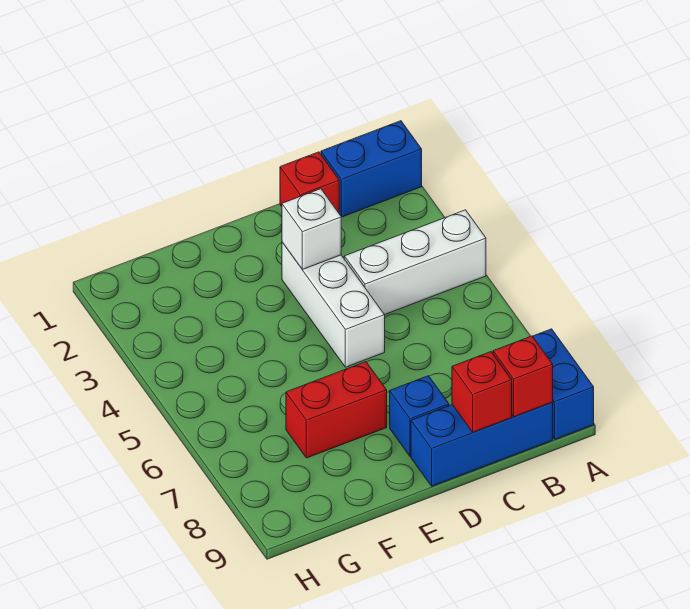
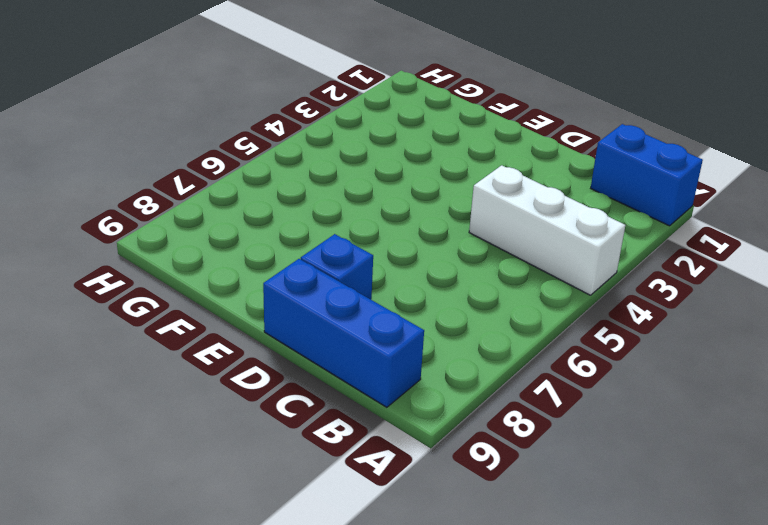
none -> blue brick A8:A9 level 1
none -> red brick C1 level 1

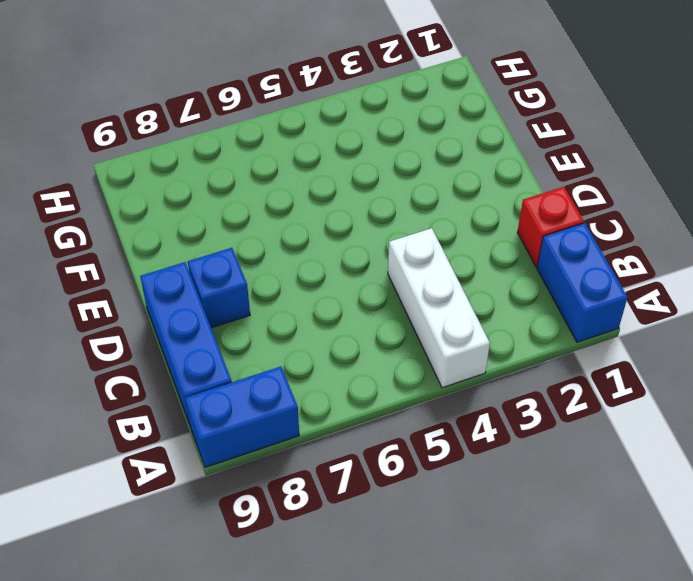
none -> white brick D3:D5 level 1
none -> red brick E7:F7 level 1

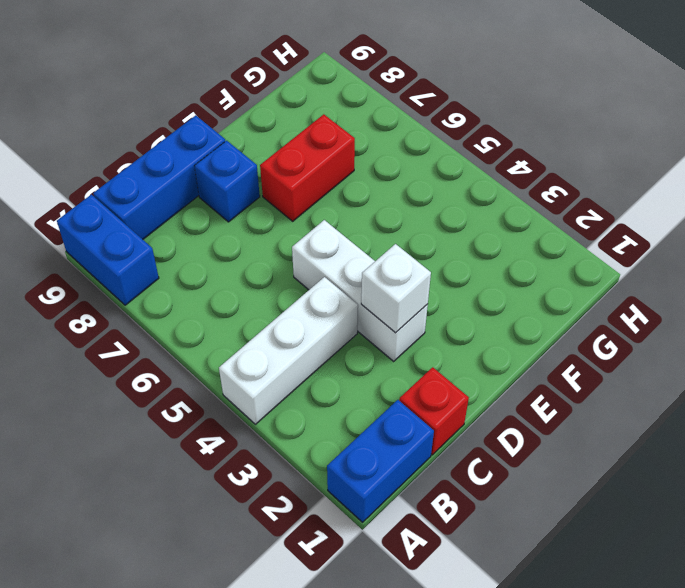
none -> red brick B9 level 2
none -> red brick C9 level 2

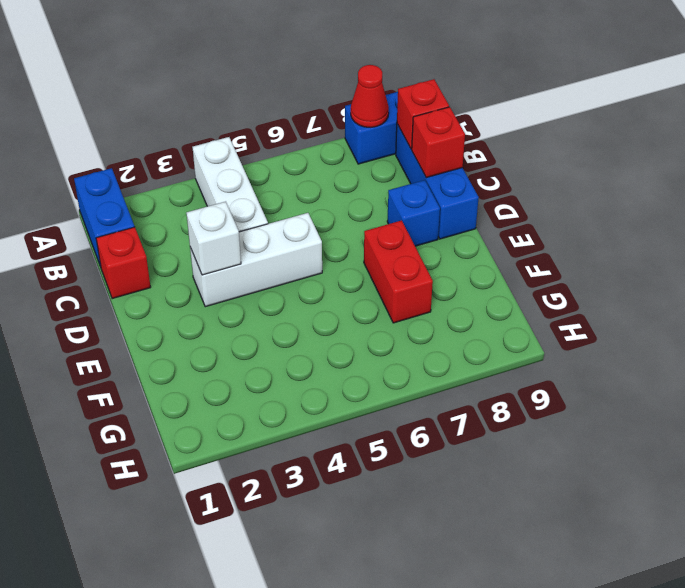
red cone A8 level 2 -> none

